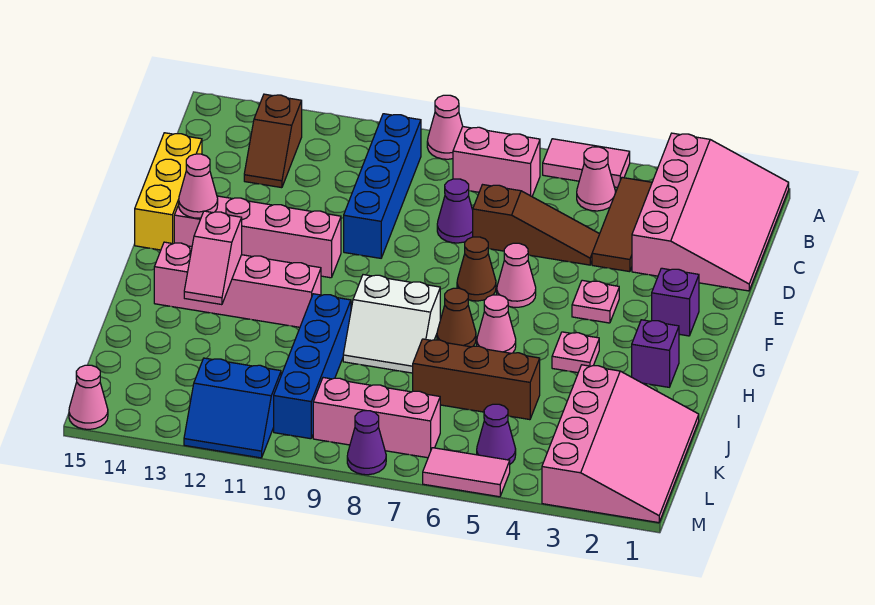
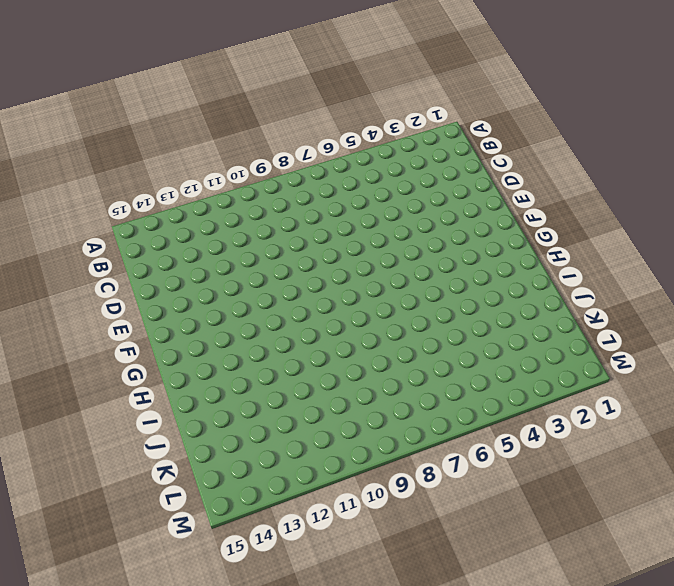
none -> pink slope A1:D3 level 1 top 3
none -> pink tile A5:A6 level 1
none -> pink cone A9 level 1
none -> brown tile B4:D4 level 1

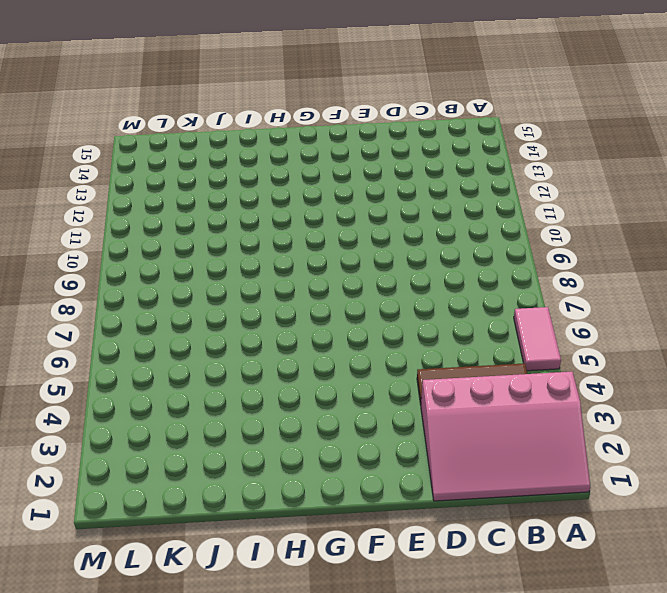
none -> pink cone A9 level 1
none -> pink cone B5 level 1
none -> pink brick B7:B8 level 1
none -> blue brick B10:E10 level 1

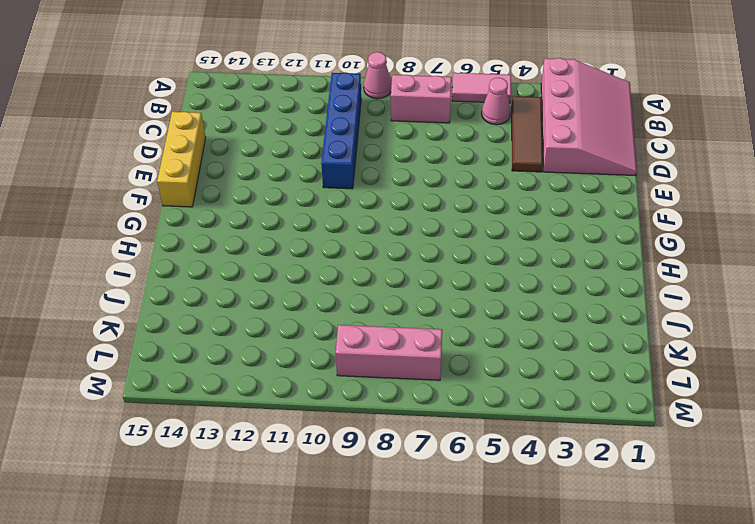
none -> brown slope B13:C13 level 1 top B
none -> brown slope D5:D7 level 1 top 7
none -> purple cone D8 level 1
none -> purple brick F2 level 1

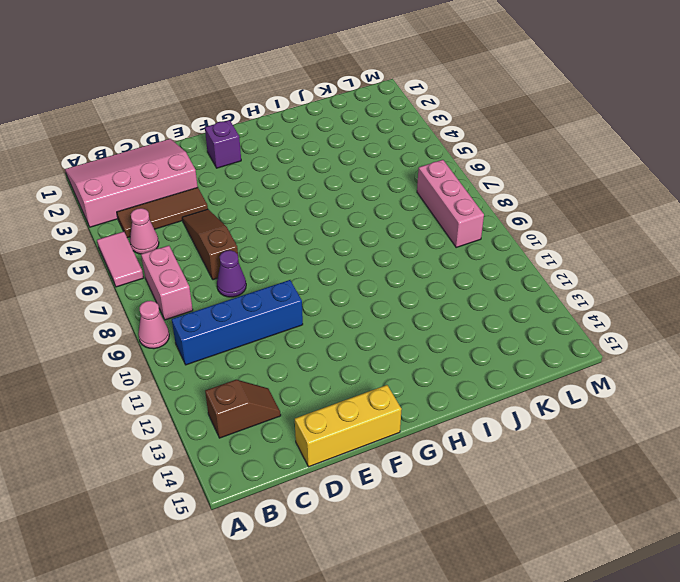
none -> pink plate F4 level 1
none -> pink cone F6 level 1
none -> brown cone F7 level 1
none -> pink brick F11:F14 level 1

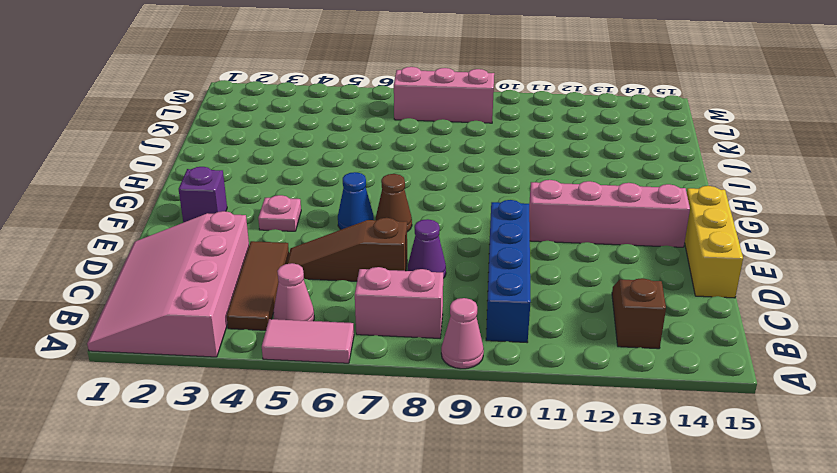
blue cone F6 level 1 -> pink cone F6 level 1
none -> purple brick H2 level 1
none -> pink plate H4 level 1
none -> pink cone H6 level 1
none -> brown cone H7 level 1

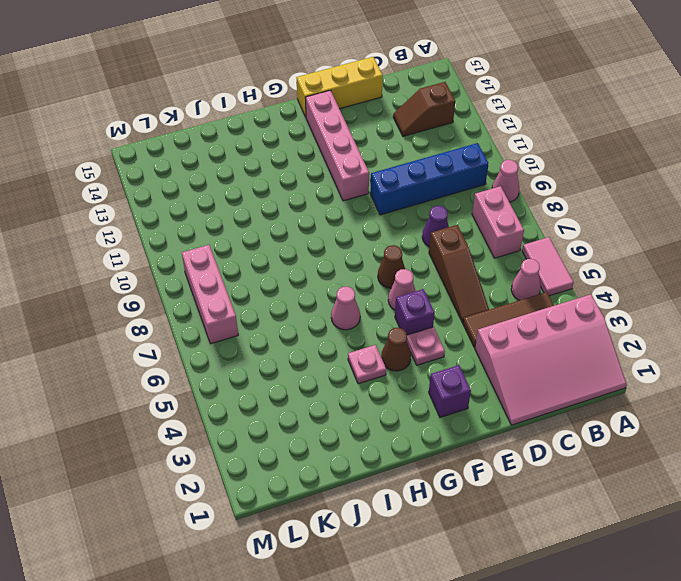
purple brick F5 level 1 -> purple brick H2 level 1
brown cone G4 level 1 -> brown cone H7 level 1
none -> white slope H8:I9 level 1 top H
none -> pink brick H11:H14 level 1
none -> blue brick I10:L10 level 1
none -> pink slope J1:M3 level 1 top 3

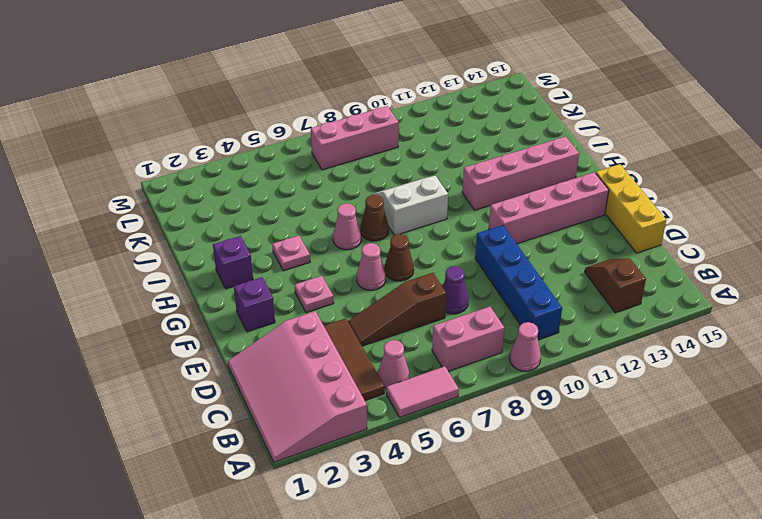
none -> blue brick I10:L10 level 1
none -> pink slope J1:M3 level 1 top 3
none -> brown brick J5:J7 level 1
none -> purple cone L5 level 1

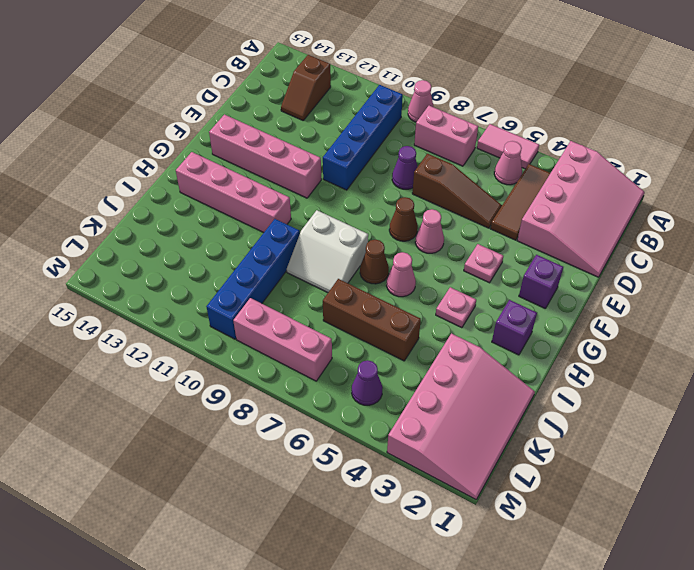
none -> yellow brick D15:F15 level 1
none -> blue slope L11:M12 level 1 top L
none -> pink tile M5:M6 level 1
none -> purple cone M8 level 1

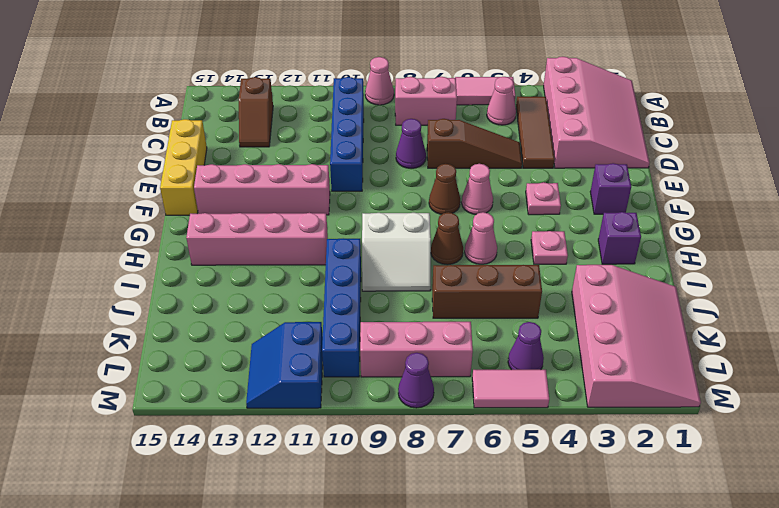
blue slope L11:M12 level 1 top 11 -> blue slope L11:M12 level 1 top L
none -> pink cone M15 level 1
none -> pink cone F14 level 2
none -> pink slope H13:I13 level 2 top H

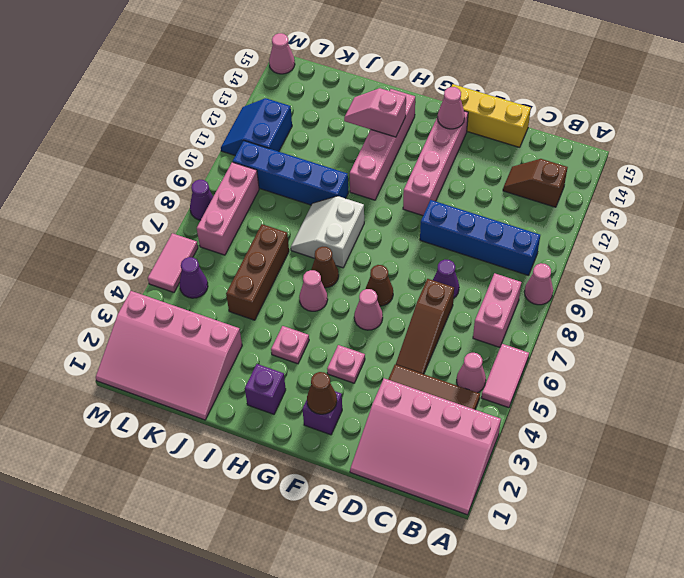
brown cone F2 level 2 -> none

